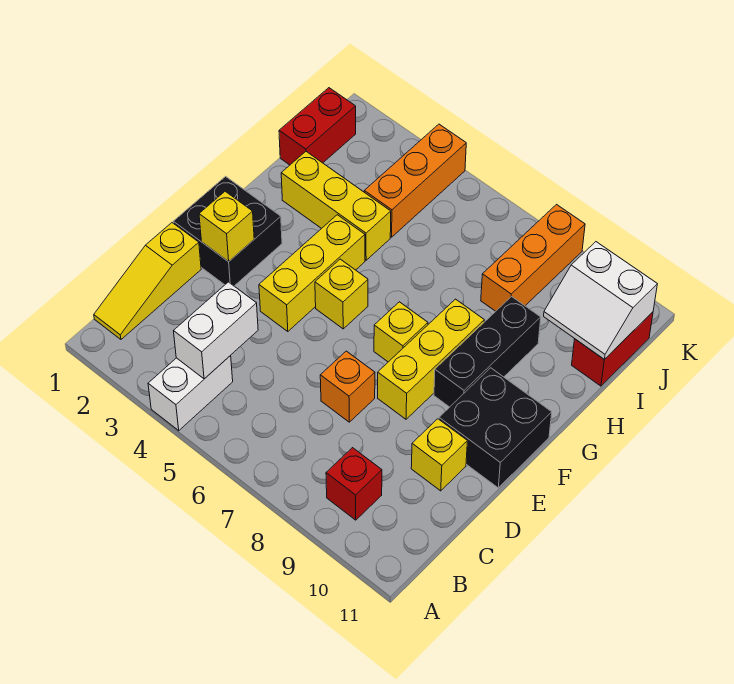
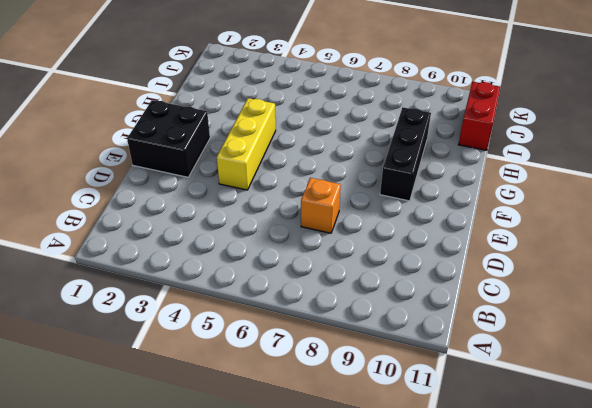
none -> white brick A4:B4 level 1
none -> yellow slope B1:D1 level 1 top D
none -> red brick B9 level 1

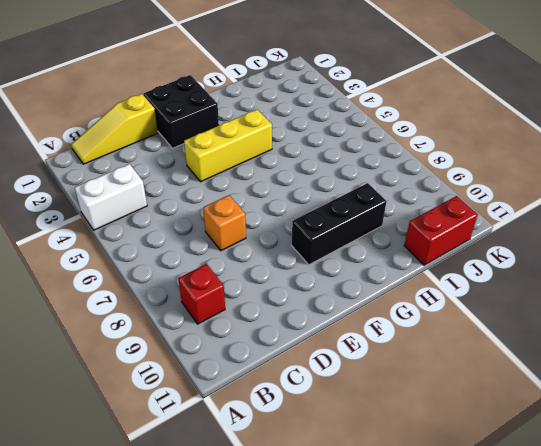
none -> yellow brick D10 level 1
none -> yellow brick E8:G8 level 1
none -> black brick E10:F11 level 1

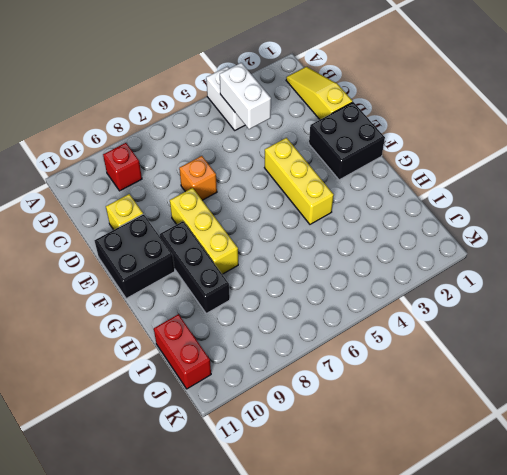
none -> yellow brick F5 level 1
none -> yellow brick F7 level 1
none -> yellow brick H2:H4 level 1

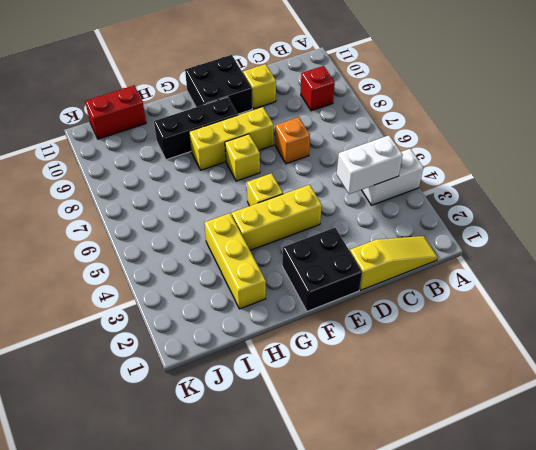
none -> red brick I1:J1 level 1
none -> orange brick I4:K4 level 1
none -> orange brick I8:K8 level 1

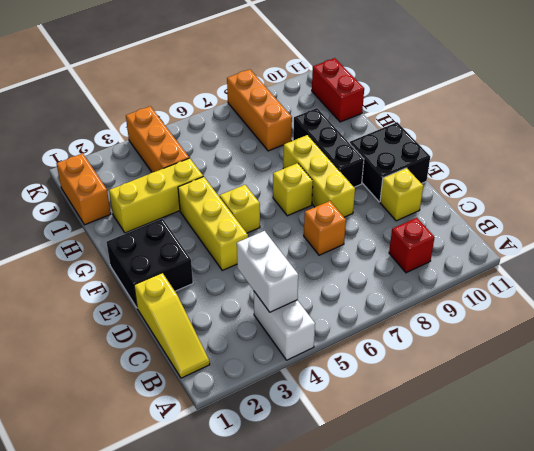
orange brick I1:J1 level 1 -> red brick I1:J1 level 1
none -> yellow brick E2 level 2
none -> white slope I10:J11 level 2 top J

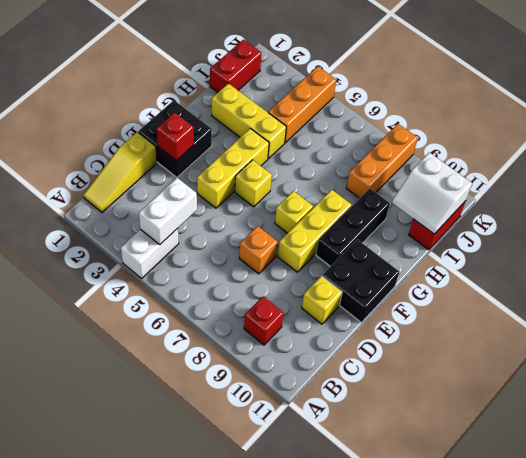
red brick E2 level 2 -> yellow brick E2 level 2

